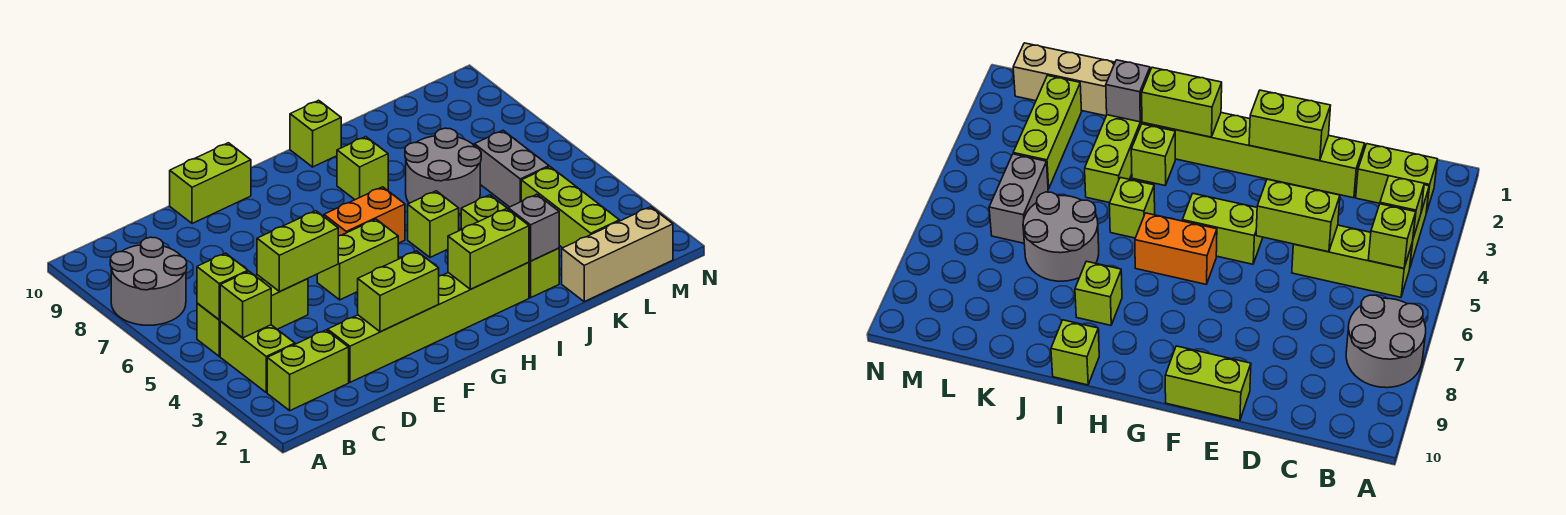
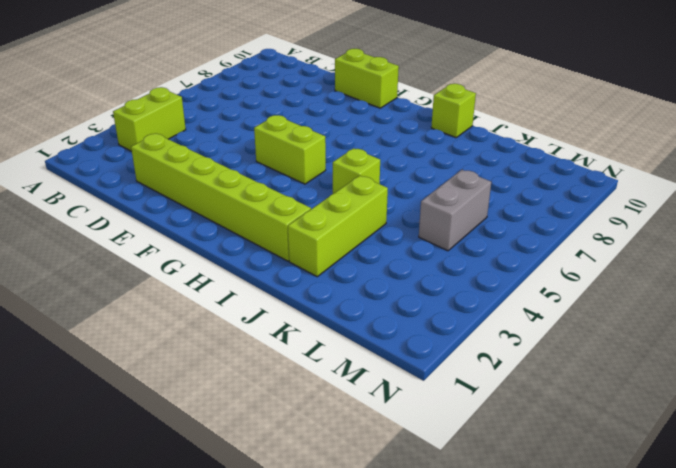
none -> grey round brick A7:B8 level 1
none -> lime brick B2:C2 level 1
none -> lime brick B5:D5 level 1

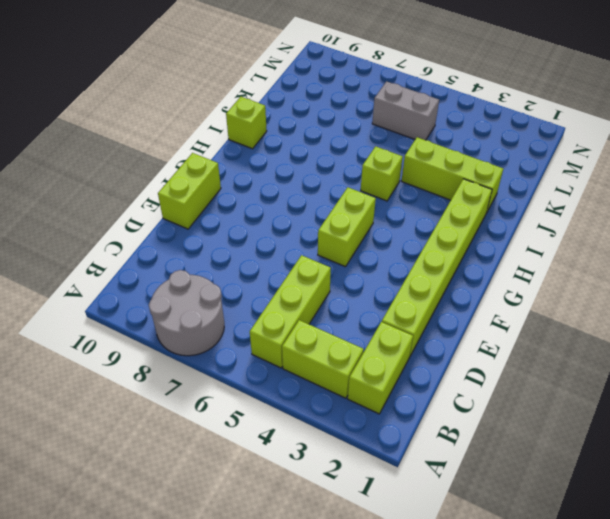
none -> orange brick G6:H6 level 1
none -> lime brick I3 level 1
none -> lime brick I8 level 1

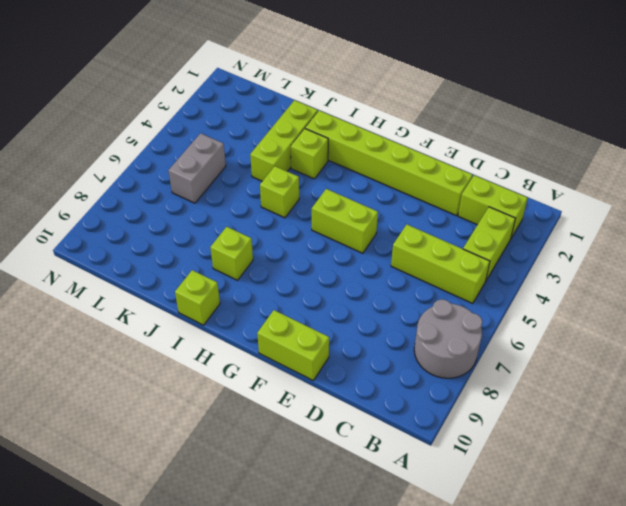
none -> orange brick G6:H6 level 1
none -> grey round brick J6:K7 level 1
none -> tan brick K1:M1 level 1

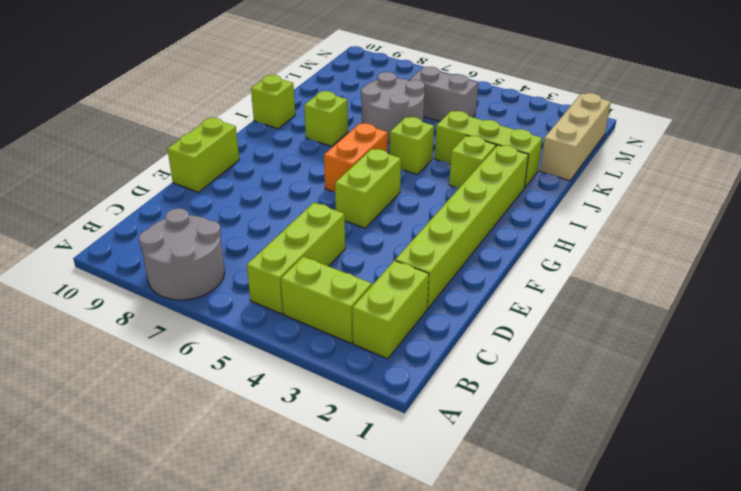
none -> lime brick L2:L4 level 1
none -> lime brick B4 level 2
none -> lime brick B5 level 2

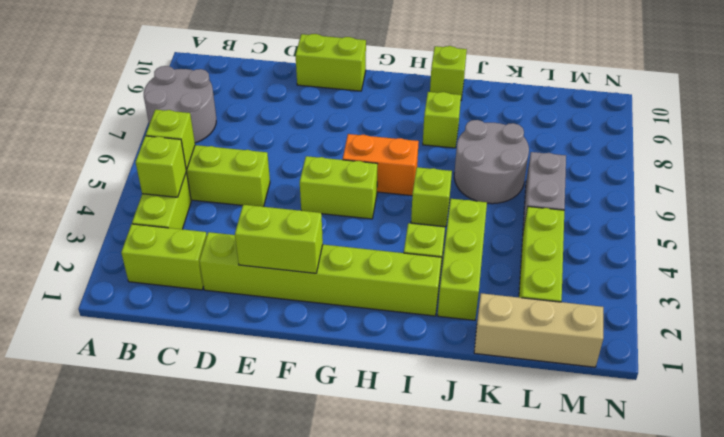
none -> lime brick D5:E5 level 2
none -> lime brick H2:I2 level 2
none -> grey brick J2 level 2

